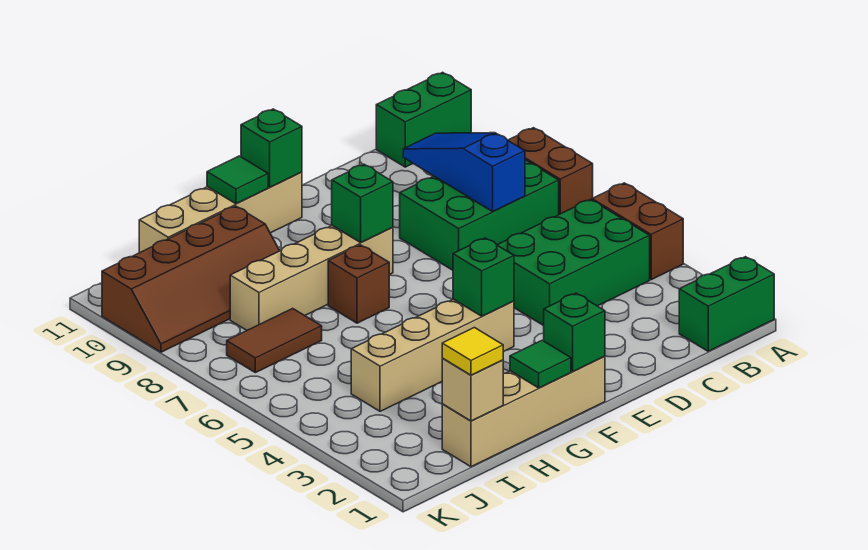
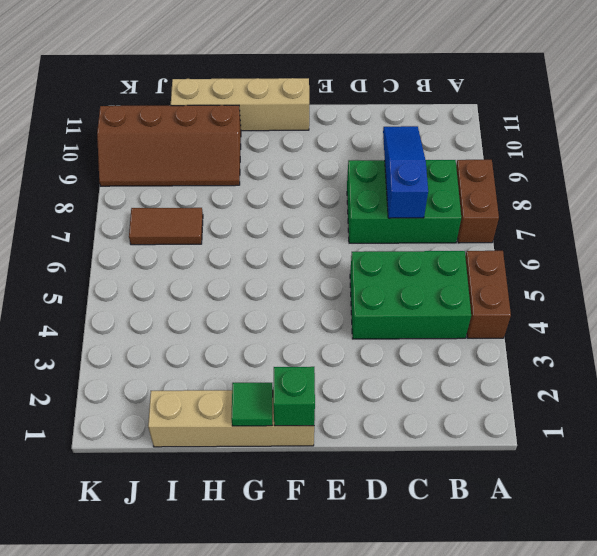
none -> green brick A1:B1 level 1
none -> green brick A11:B11 level 1
none -> tan brick F4:I4 level 1

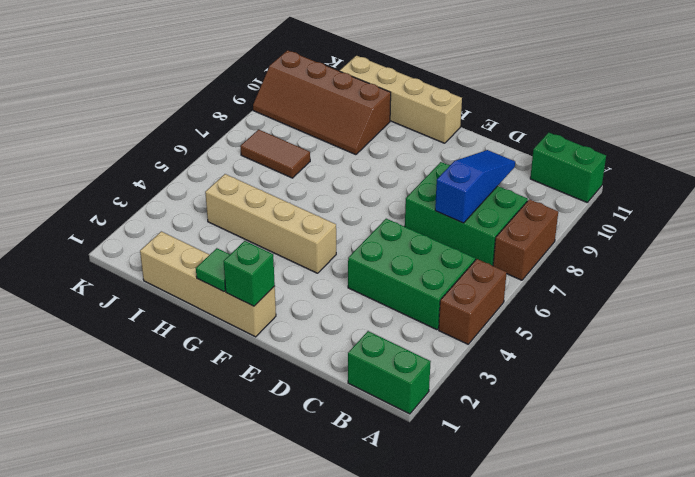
none -> tan brick F8:I8 level 1
none -> brown brick G7 level 1
none -> green brick F4 level 2

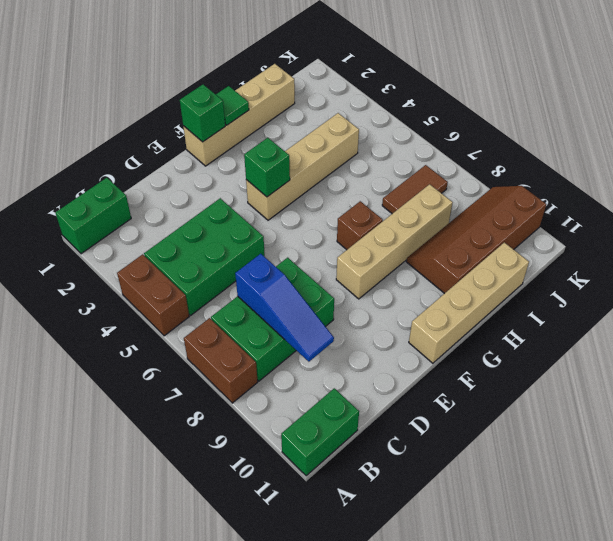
none -> green brick F8 level 2
none -> green brick F11 level 2
none -> green tile G11 level 2

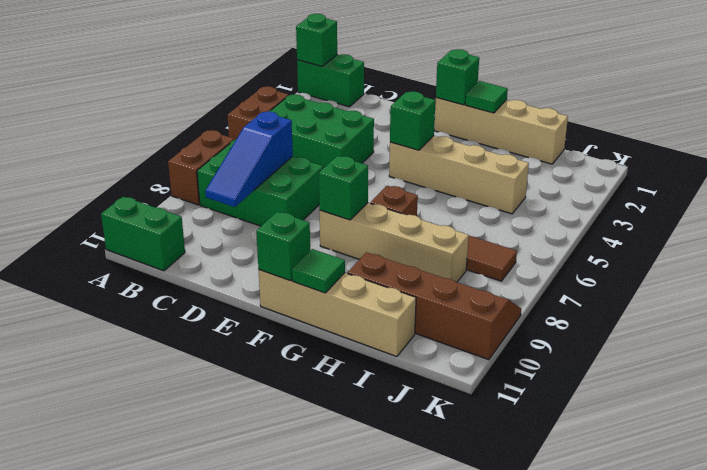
green brick A1 level 2 -> none
none -> tan brick I1 level 2
none -> yellow tile I1 level 3

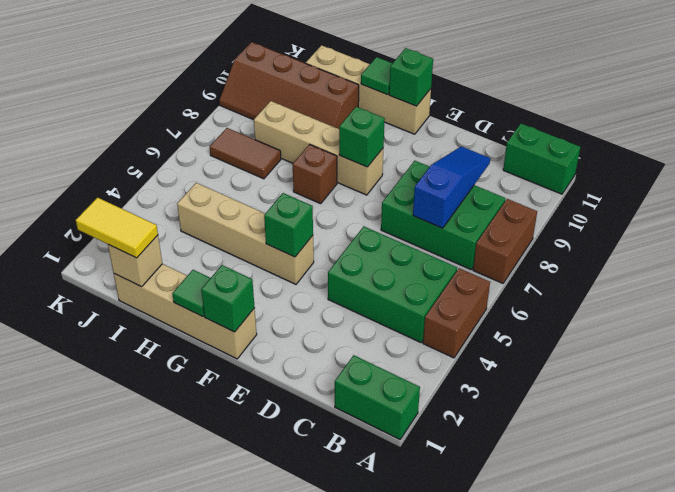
yellow tile I1:J1 level 3 -> yellow tile I1 level 3

